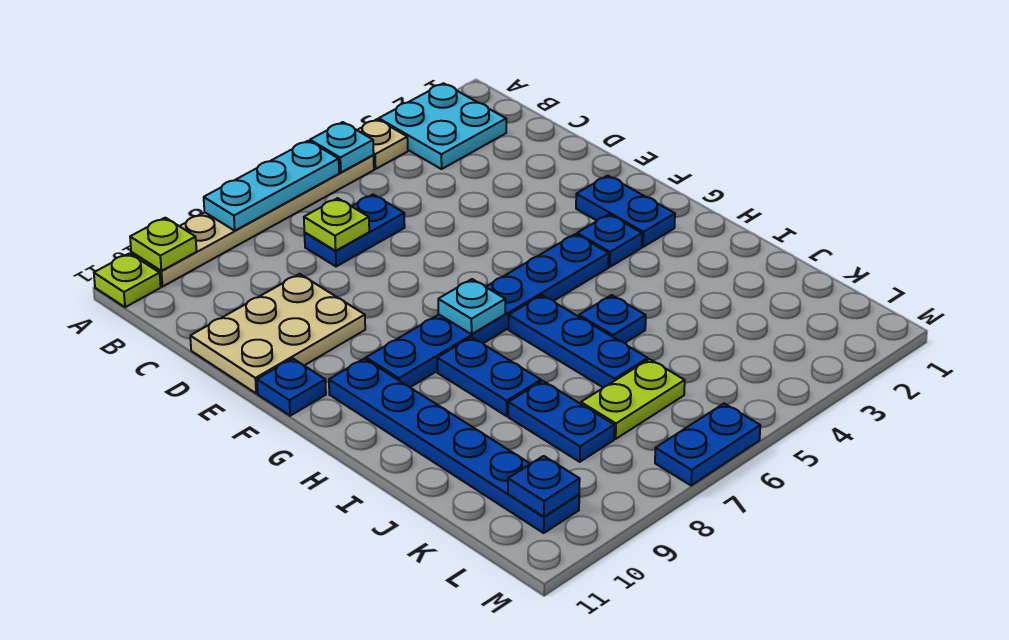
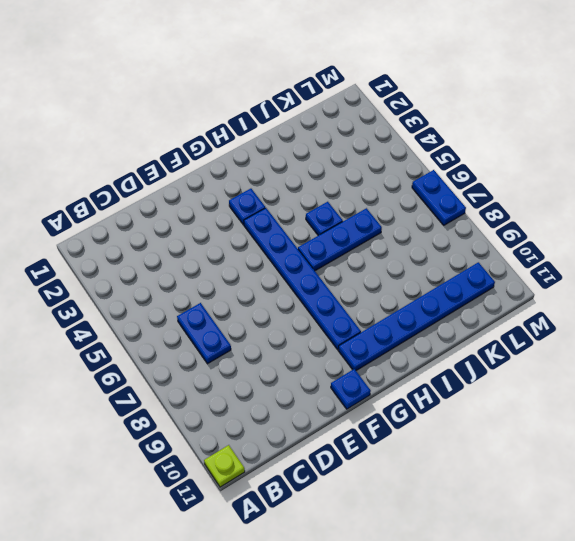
none -> cyan plate A2:B3 level 1
none -> tan plate A4 level 1
none -> tan plate A5:A10 level 1

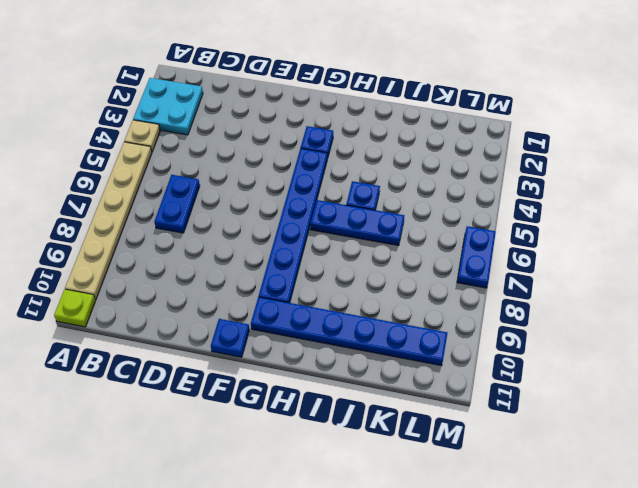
none -> tan plate D9:E11 level 1
none -> blue plate F2:G2 level 1
none -> blue plate H8:I8 level 1

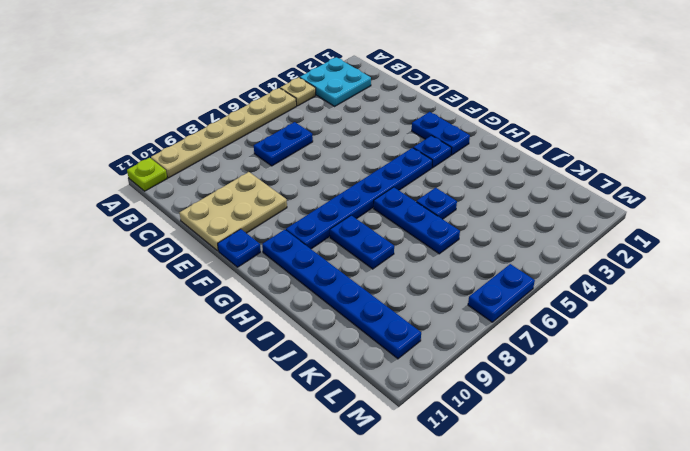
none -> blue plate J8:K8 level 1
none -> lime plate K6:K7 level 1
none -> cyan plate A5 level 2

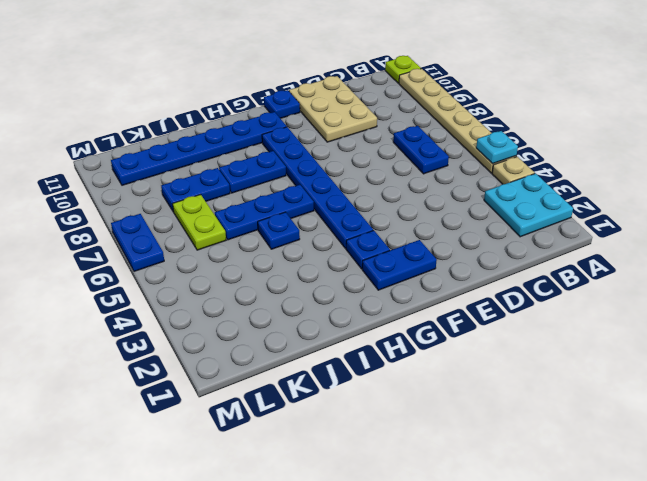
none -> cyan plate A6:A8 level 2
none -> lime plate A10 level 2
none -> lime plate C7 level 2

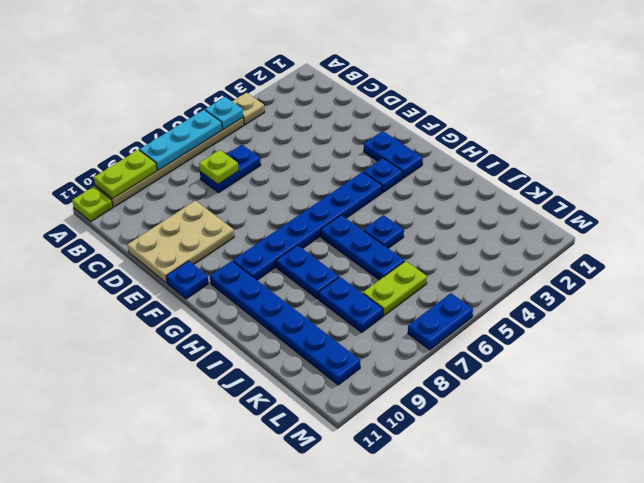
lime plate A9:A10 level 2 -> lime plate A10 level 2
none -> cyan plate A2:B3 level 1
none -> cyan plate G7 level 2
none -> blue plate L10 level 2

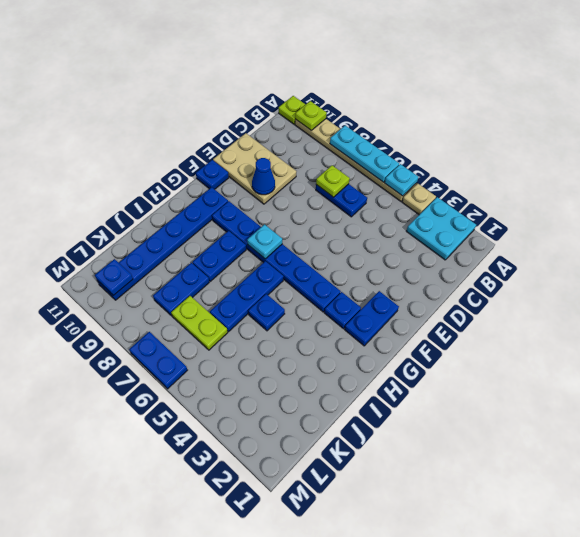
blue cone E9 level 2 -> none

